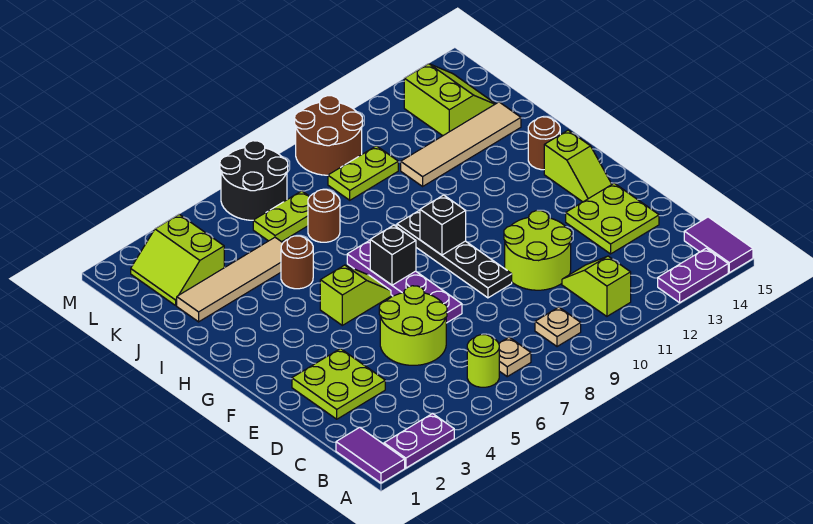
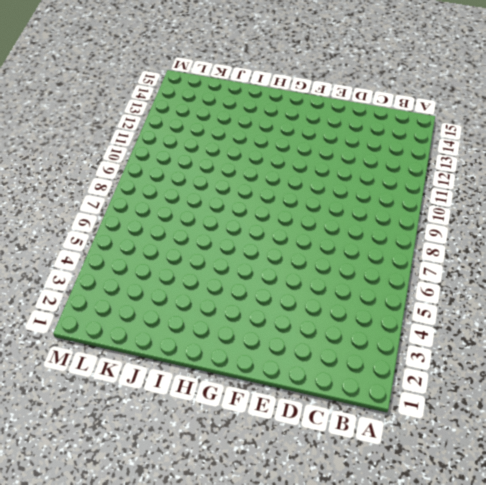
none -> purple tile A1:B1 level 1
none -> purple plate A2:A3 level 1
none -> purple plate A13:A14 level 1

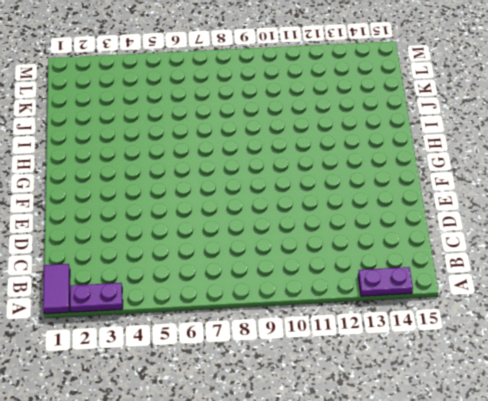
none -> purple tile A15:B15 level 1
none -> lime round brick B6 level 1
none -> tan plate B7 level 1

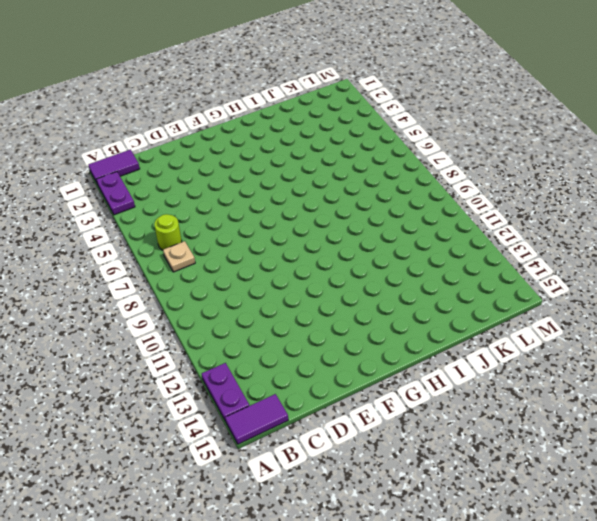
none -> tan plate B9 level 1
none -> lime slope B11:C11 level 1 top B
none -> lime plate D2:E3 level 1

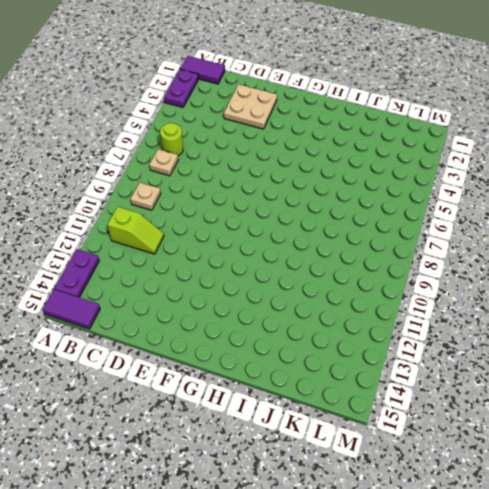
tan plate D2:E3 level 1 -> lime plate D2:E3 level 1
none -> lime round brick D5:E6 level 1
none -> lime round brick D10:E11 level 1
none -> lime plate D13:E14 level 1

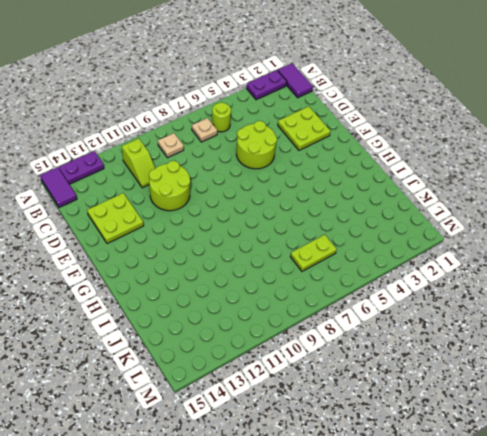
none -> purple plate E7:H7 level 1
none -> black plate E9:H9 level 1
none -> lime slope F14:G14 level 1 top G

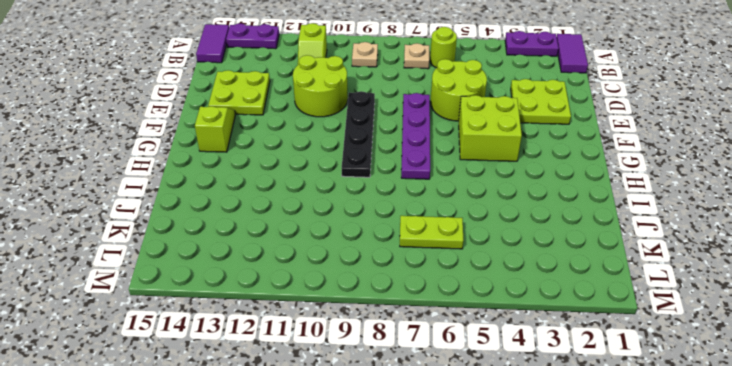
lime brick F4:G5 level 1 -> lime slope G5:G6 level 1 top 5
none -> brown round brick H14 level 1
none -> brown round brick I5 level 1
none -> tan tile J2:J5 level 1

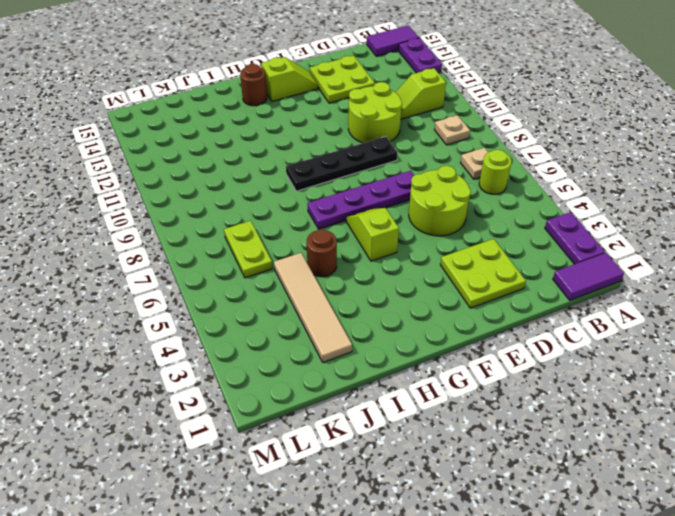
none -> brown round brick J7 level 1
none -> tan tile J11:J14 level 1
none -> lime slope K2:L3 level 1 top 3

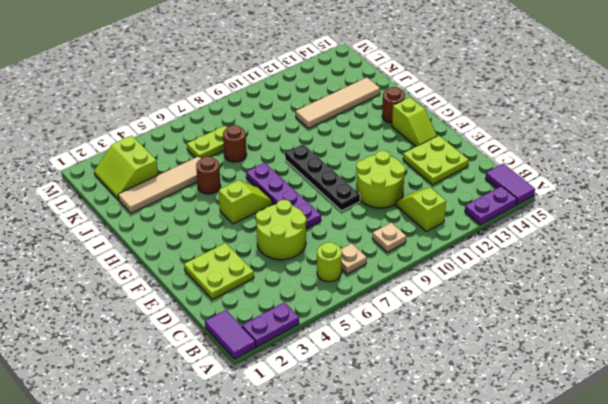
none -> lime plate K9:K10 level 1
none -> lime slope K13:L14 level 1 top 13
none -> black round brick L6:M7 level 1

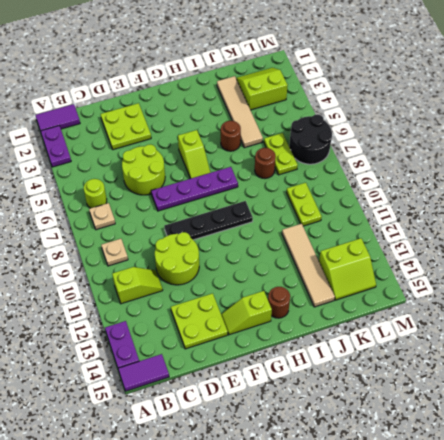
none -> brown round brick L9:M10 level 1
none -> black brick G7 level 2
none -> black brick G9 level 2

